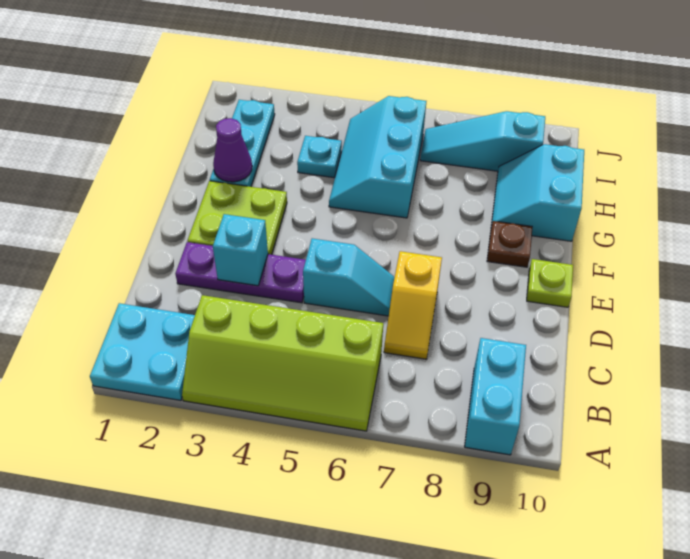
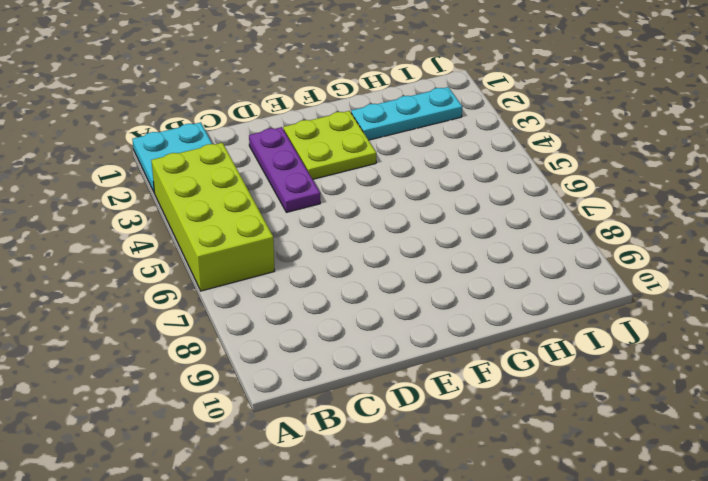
lime brick A3:B6 level 1 -> lime slope A3:B6 level 1 top B
none -> cyan brick A9:B9 level 1
none -> yellow slope C7:D7 level 1 top D
none -> cyan slope D5:D6 level 1 top 5

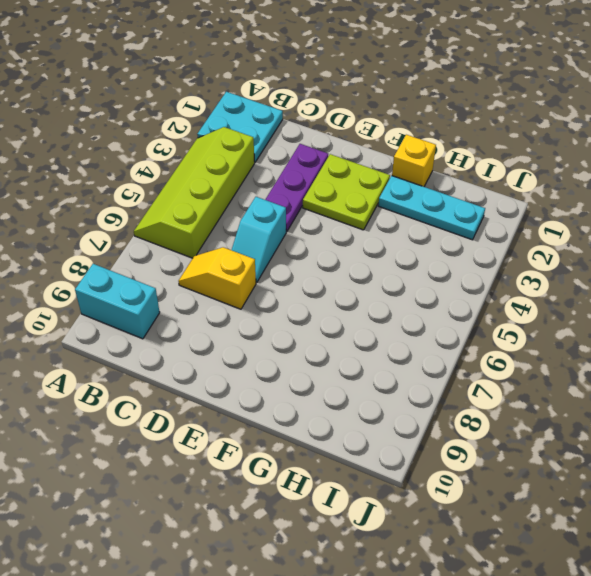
yellow brick G1 level 1 -> none
none -> lime plate E10 level 1
none -> brown plate F9 level 1
none -> cyan slope G5:I6 level 1 top 6

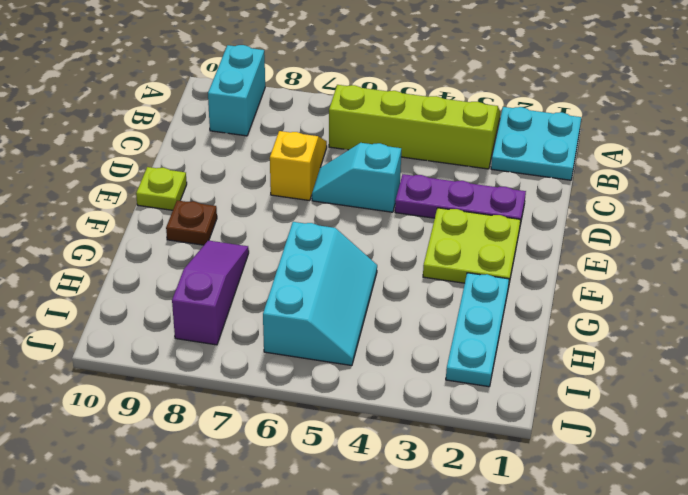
purple slope G8:I8 level 1 top I -> cyan slope I7:I9 level 1 top 9
none -> cyan slope G9:H10 level 1 top 10
none -> cyan plate H4 level 1
none -> cyan brick D3 level 2

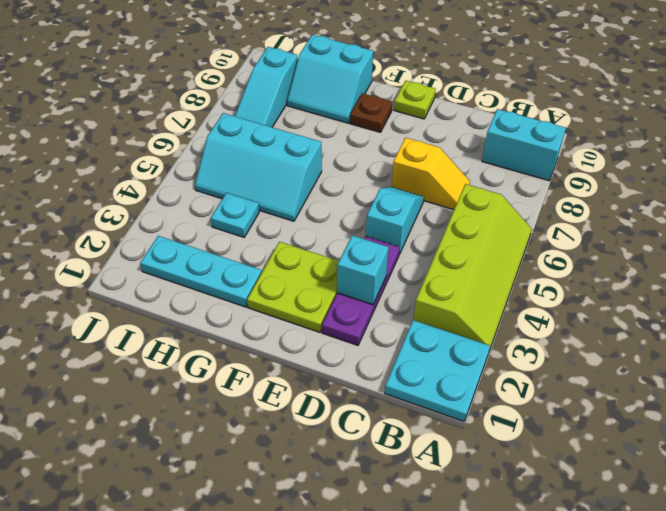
none -> purple cone G2 level 2

